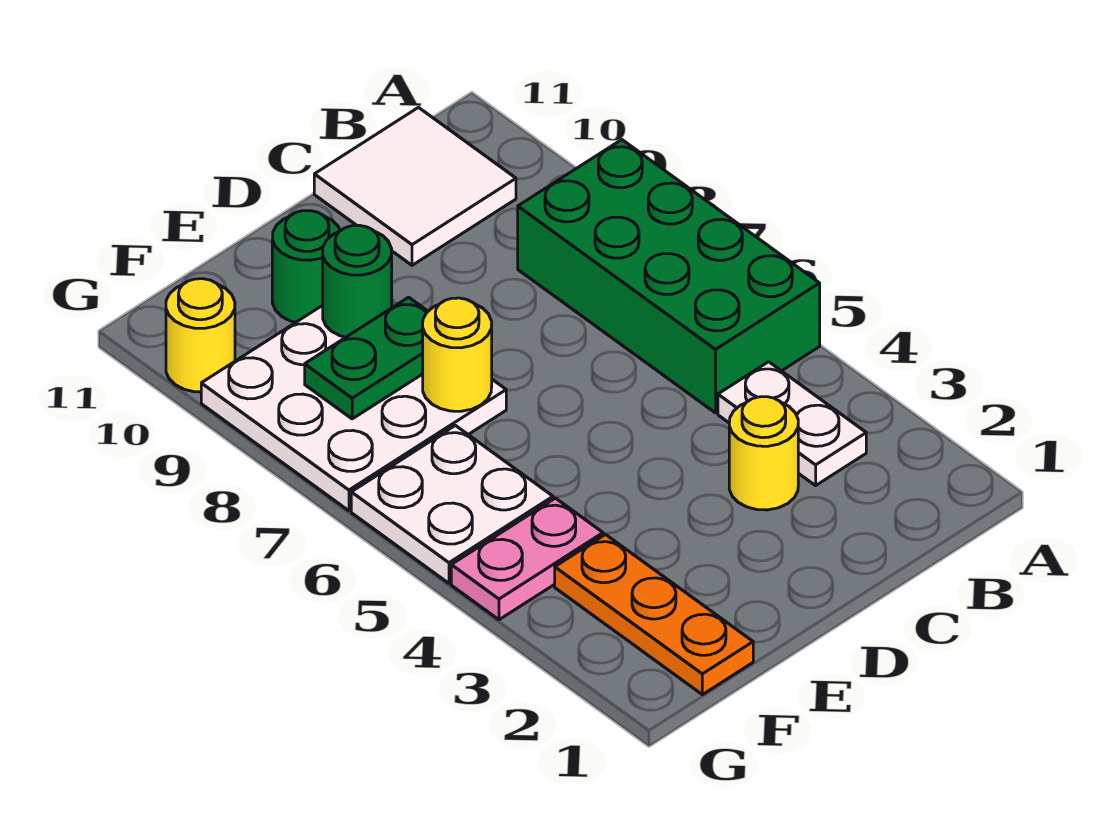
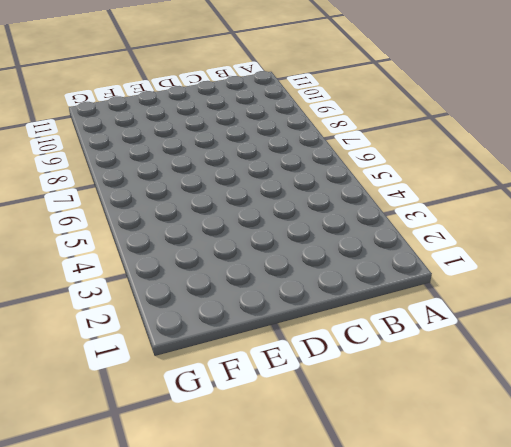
none -> green brick A5:B8 level 1
none -> white plate B3:B4 level 1
none -> white tile B10:C11 level 1

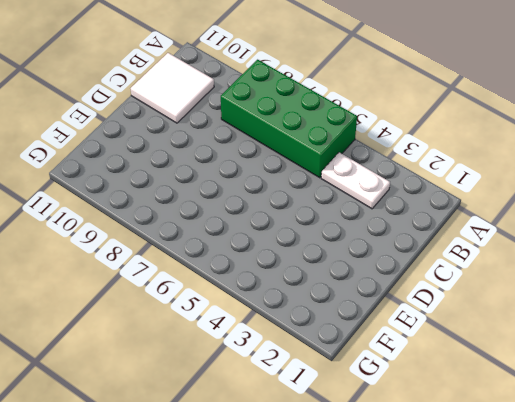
none -> yellow round brick C3 level 1
none -> white plate E7:G9 level 1
none -> green round brick E10 level 1

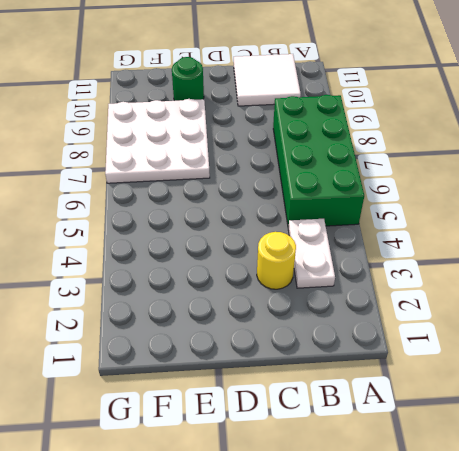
none -> orange plate F1:F3 level 1
none -> pink plate F4:G4 level 1
none -> white plate F5:G6 level 1

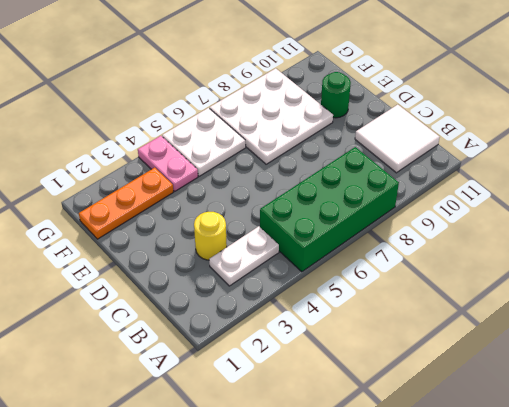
none -> yellow round brick G10 level 1
none -> yellow round brick E7 level 2
none -> green plate E8:F8 level 2

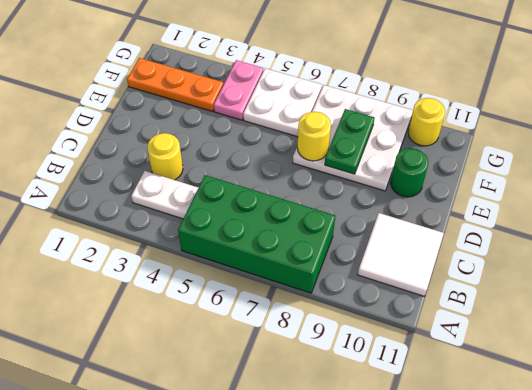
none -> green round brick E9 level 2

